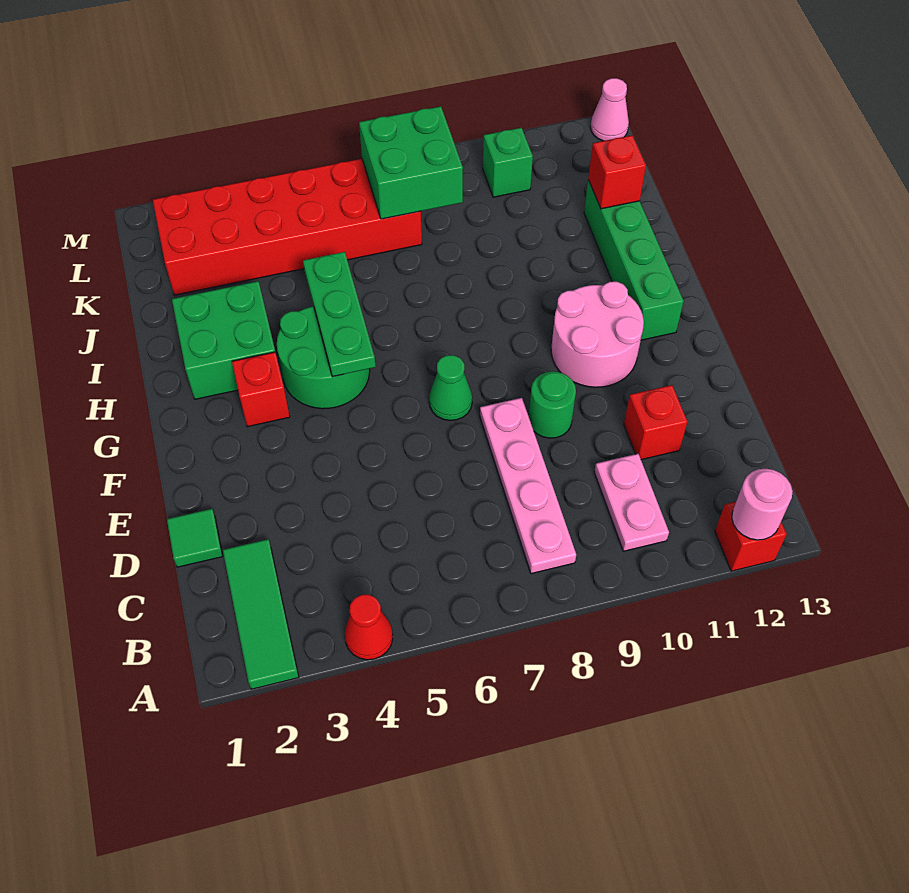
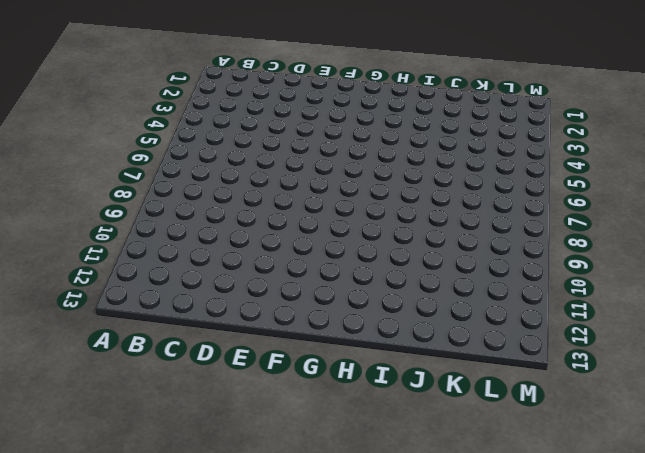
none -> green tile A2:C2 level 1
none -> red cone A4 level 1
none -> red brick A12 level 1

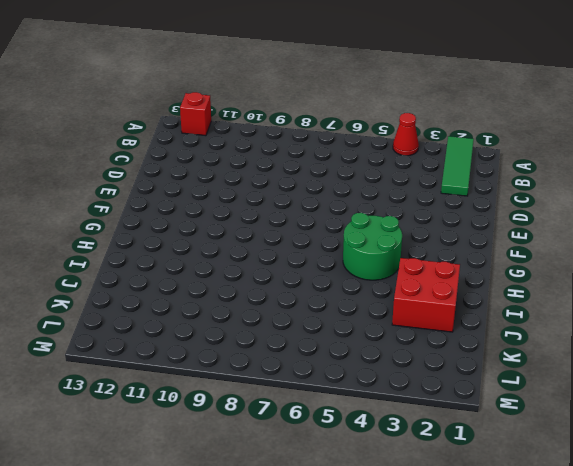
red brick I2:J3 level 1 -> green brick H2:I3 level 1
none -> pink plate B8:E8 level 1
none -> pink plate B10:C10 level 1
none -> green tile D1 level 1

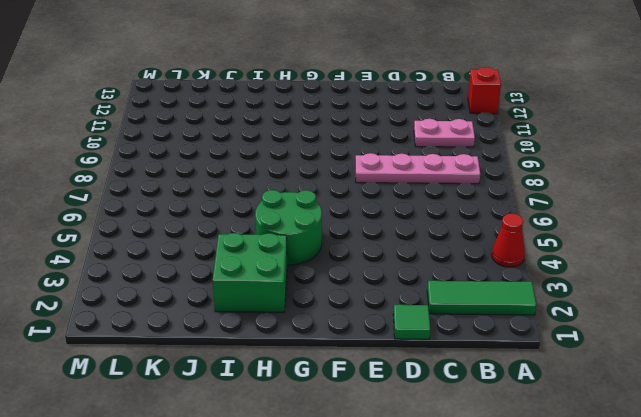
none -> red brick D11 level 1
none -> green round brick E9 level 1
none -> green cone F7 level 1

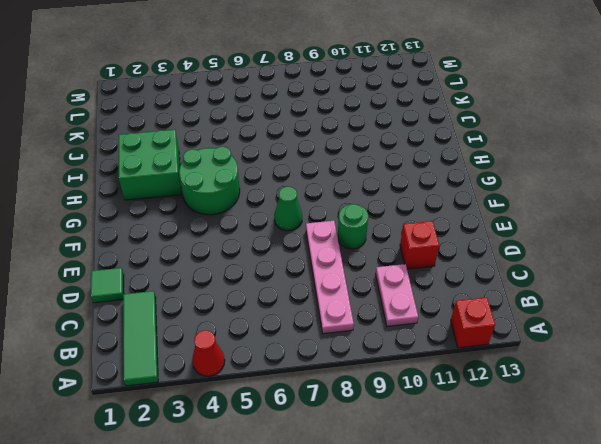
none -> pink round brick F10:G11 level 1
none -> red brick G3 level 1
none -> green brick G12:J12 level 1

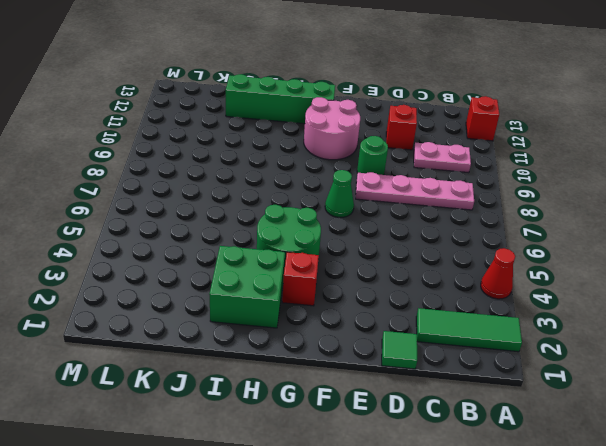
none -> red brick K2:L7 level 1
none -> green brick L10 level 1
none -> pink cone M13 level 1

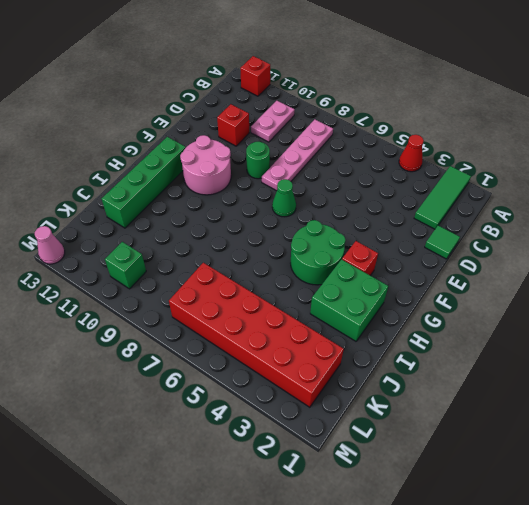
none -> pink round brick A12 level 2
none -> green plate G5:I5 level 2
none -> red brick J12 level 2

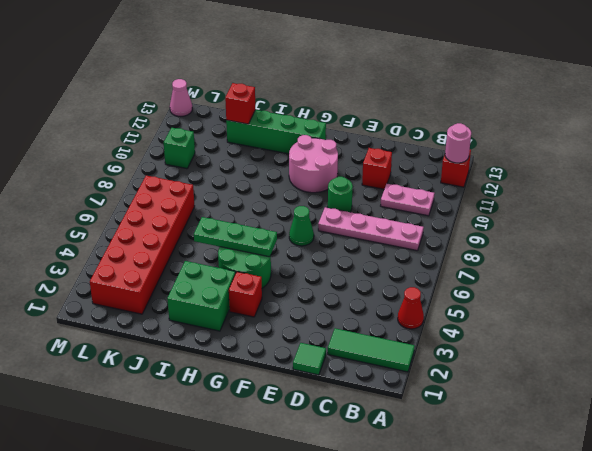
none -> green brick K7:L8 level 2

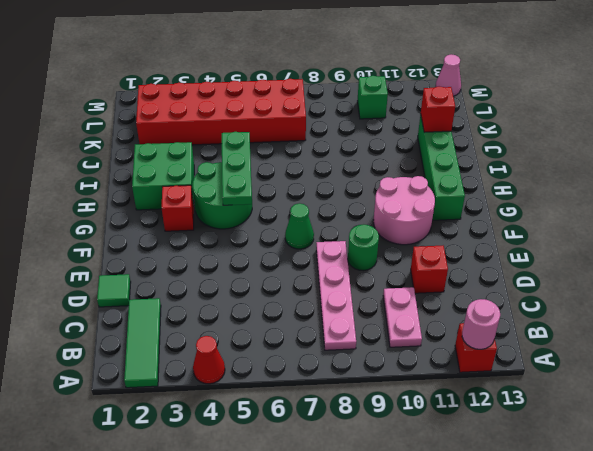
none -> green brick K7:L8 level 2

